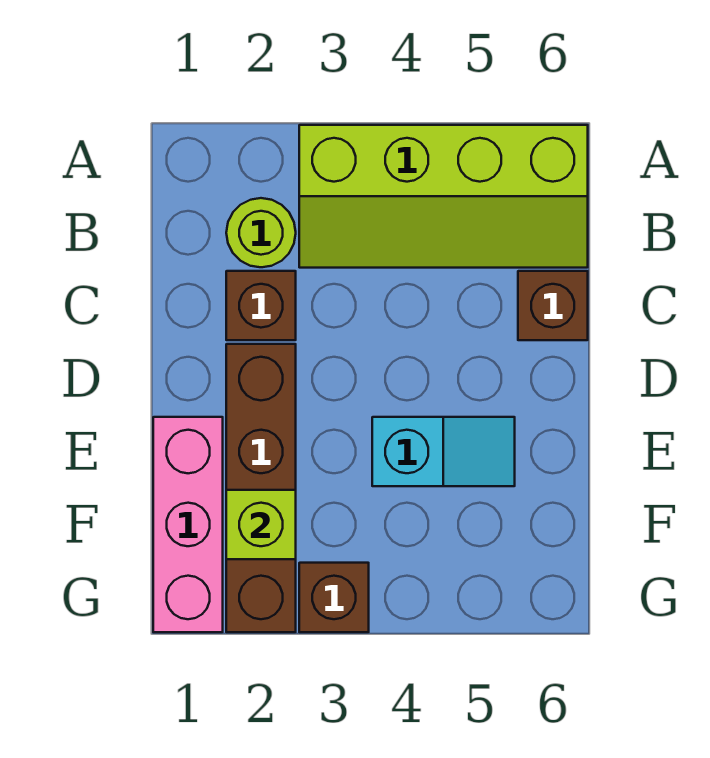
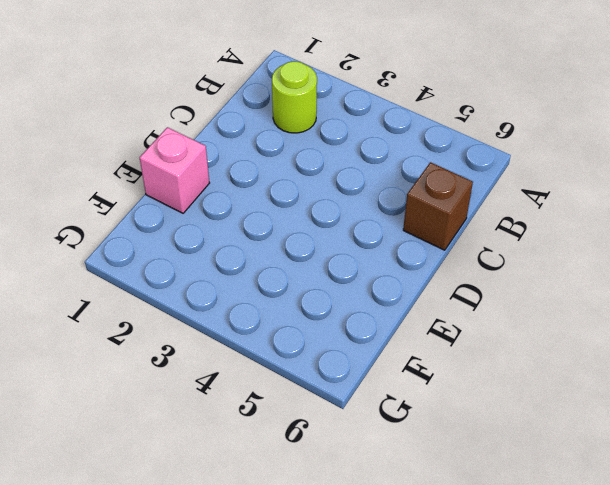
pink brick E1 level 1 -> pink brick E1:G1 level 1
none -> lime slope A3:B6 level 1 top A
none -> brown brick C2 level 1

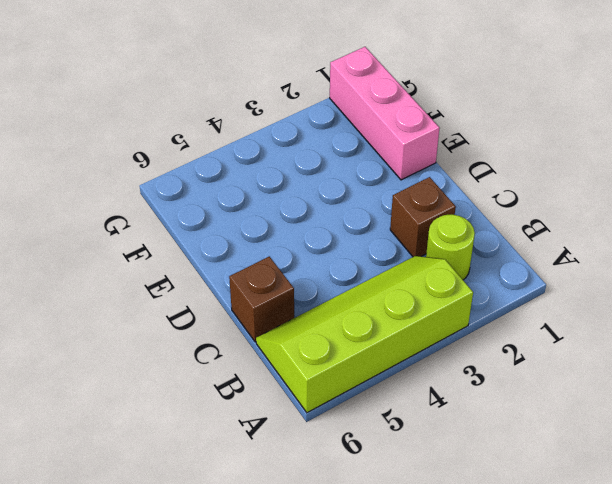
none -> brown brick D2:G2 level 1
none -> cyan slope E4:E5 level 1 top 4

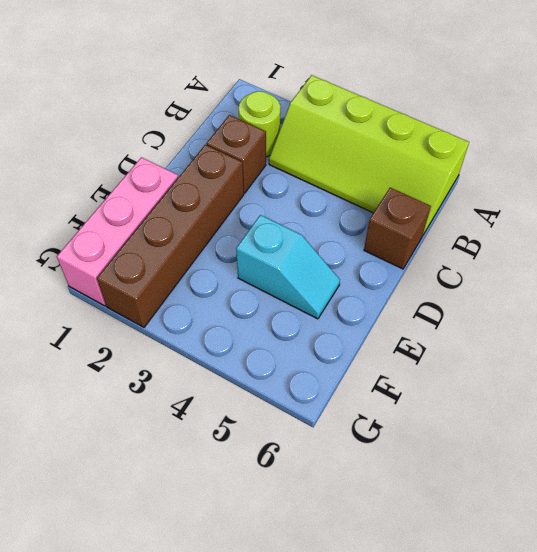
none -> brown brick G3 level 1
none -> lime brick F2 level 2

